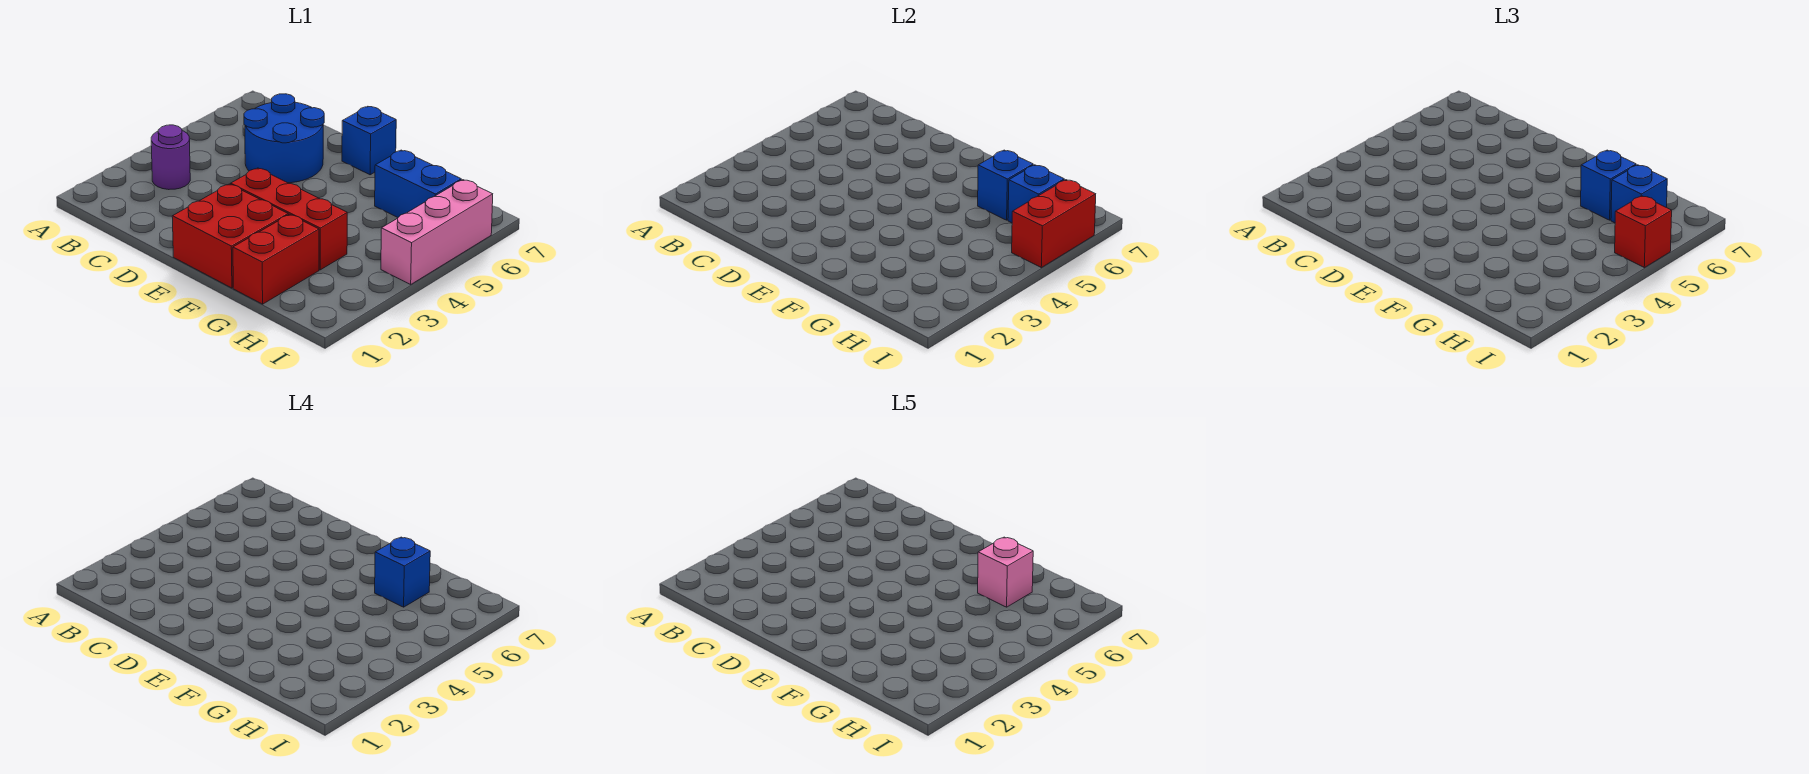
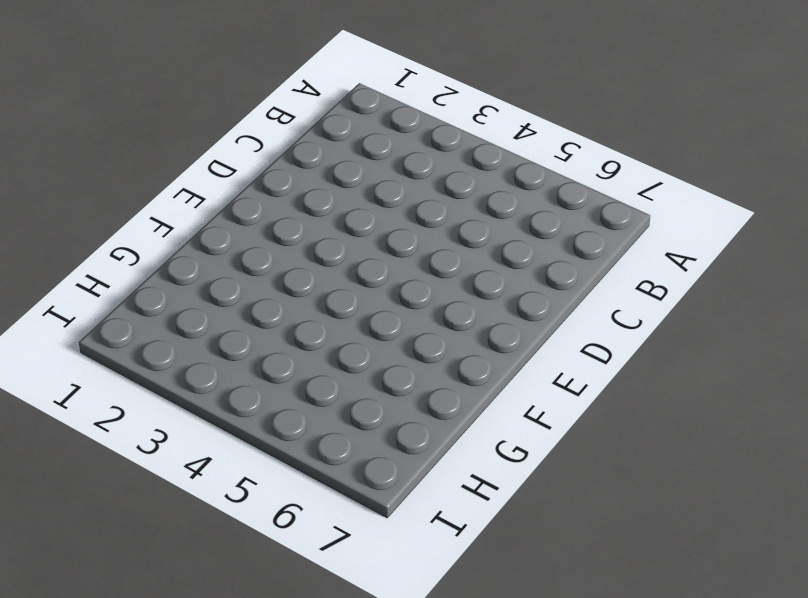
none -> purple round brick B3 level 1
none -> blue round brick C5:D6 level 1
none -> red brick E1:F2 level 1

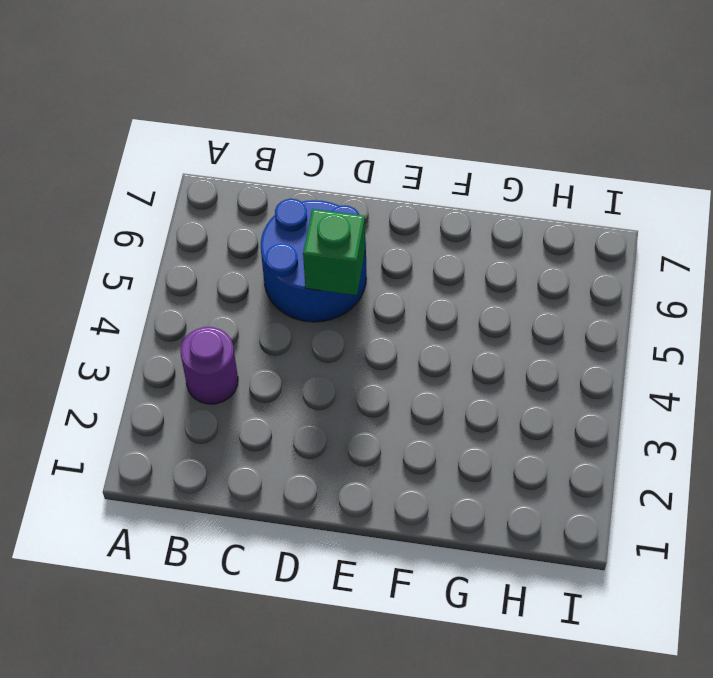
green brick D5 level 2 -> none
none -> red brick E1:F2 level 1
none -> red brick E3:G3 level 1
none -> blue brick E7 level 1

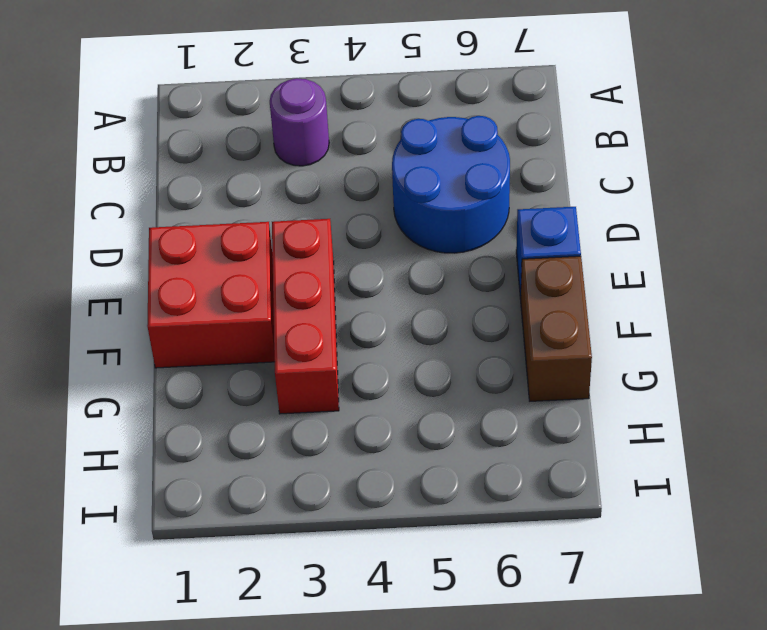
brown brick F7:G7 level 1 -> none
none -> red brick G1:G2 level 1
none -> blue brick G6:H6 level 1
none -> pink brick I4:I6 level 1

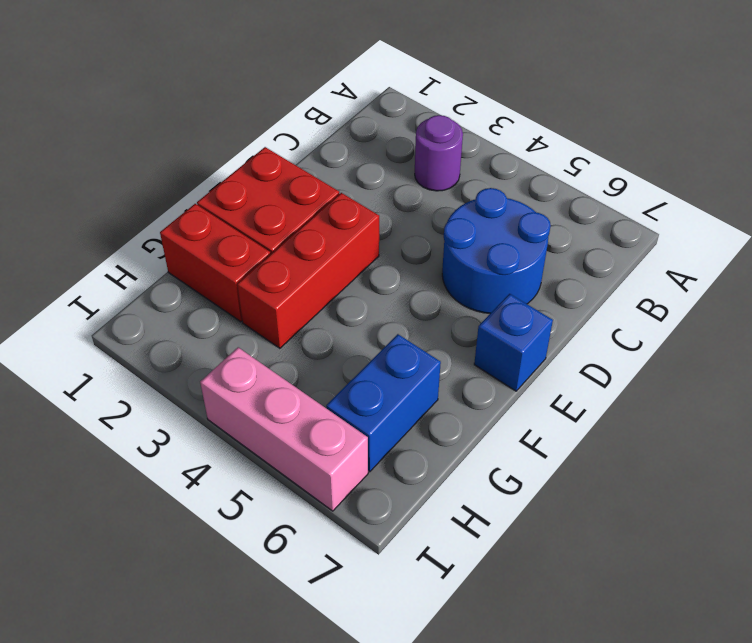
none -> blue brick G6 level 2
none -> blue brick H6 level 2
none -> red brick I5:I6 level 2

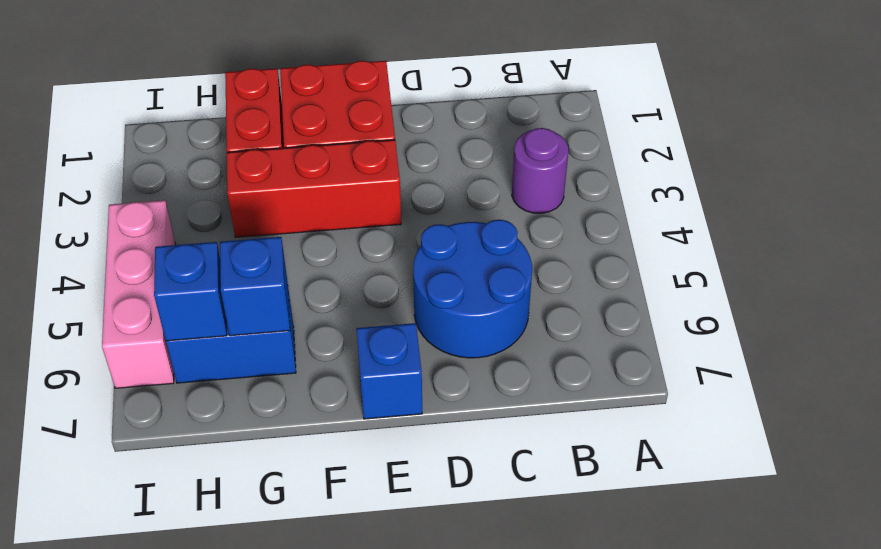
none -> red brick I5:I6 level 2
none -> blue brick G6 level 3
none -> blue brick H6 level 3

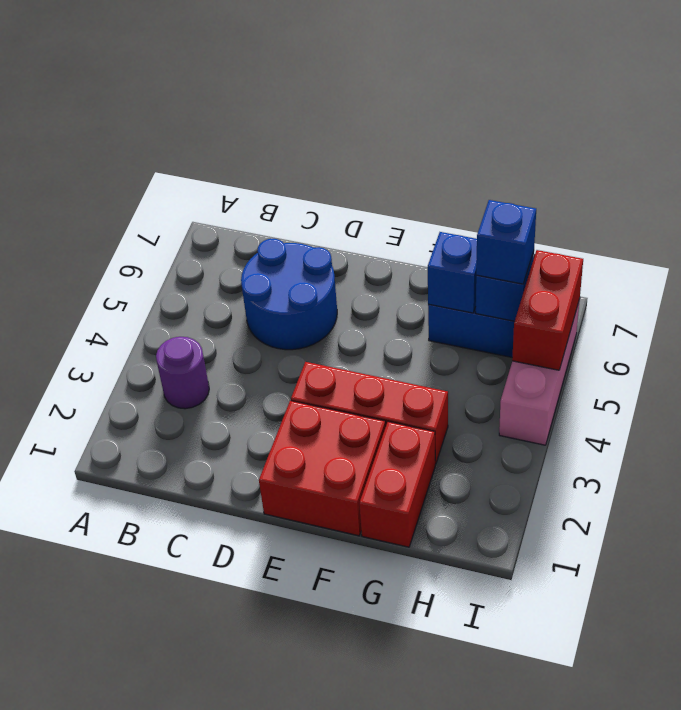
none -> blue brick E7 level 1
none -> blue brick G6 level 3
none -> red brick I5 level 3

